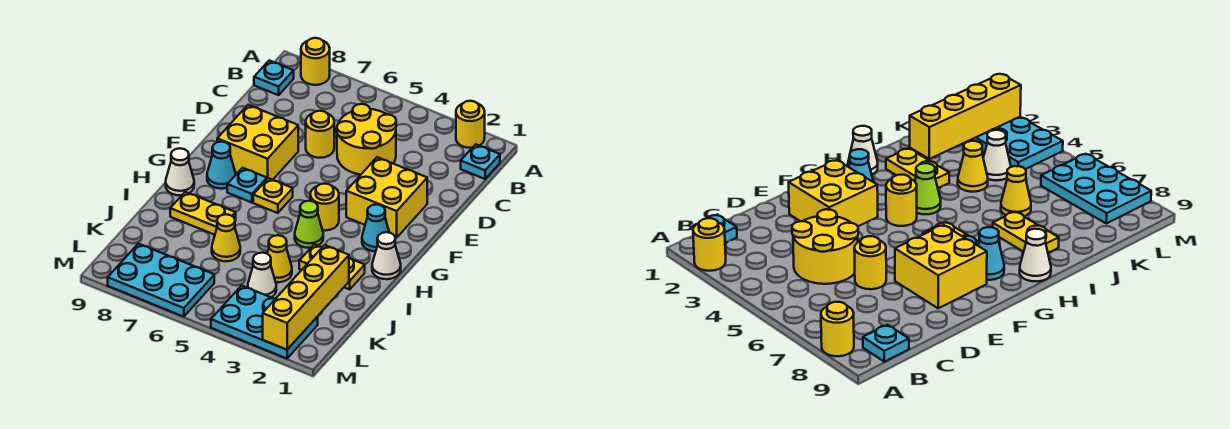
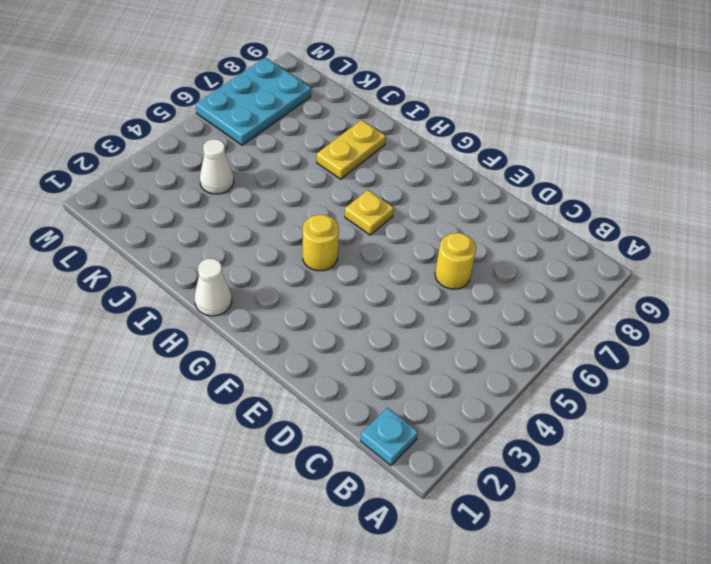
none -> yellow round brick A2 level 1
none -> yellow round brick A8 level 1
none -> cyan plate B9 level 1

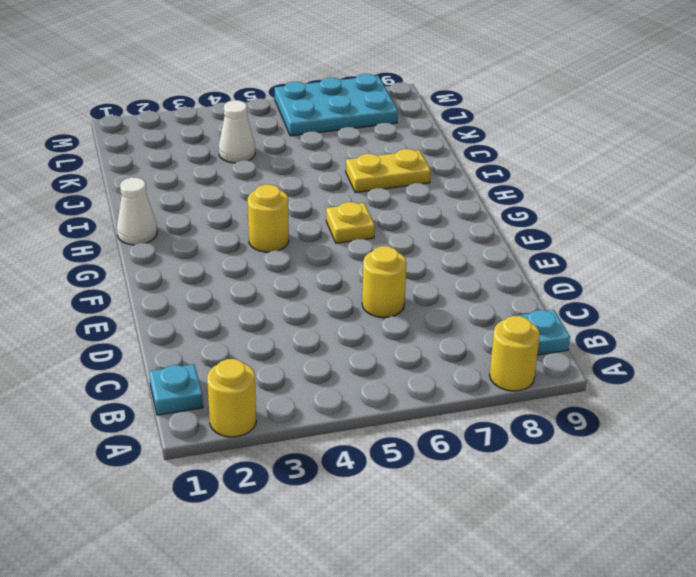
none -> yellow round brick C4:D5 level 1
none -> yellow brick E2:F3 level 1
none -> yellow brick E7:F8 level 1

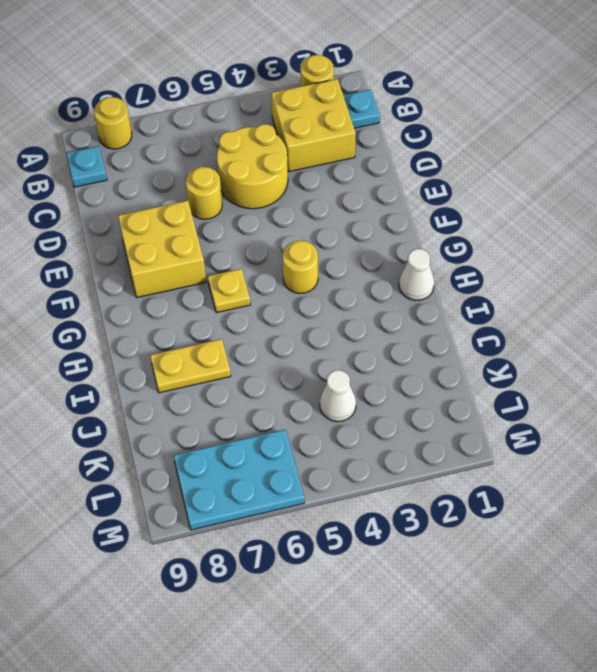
yellow brick B2:C3 level 1 -> yellow brick E2:F3 level 1
none -> cyan cone G2 level 1
none -> cyan plate G7 level 1
none -> cyan cone G8 level 1

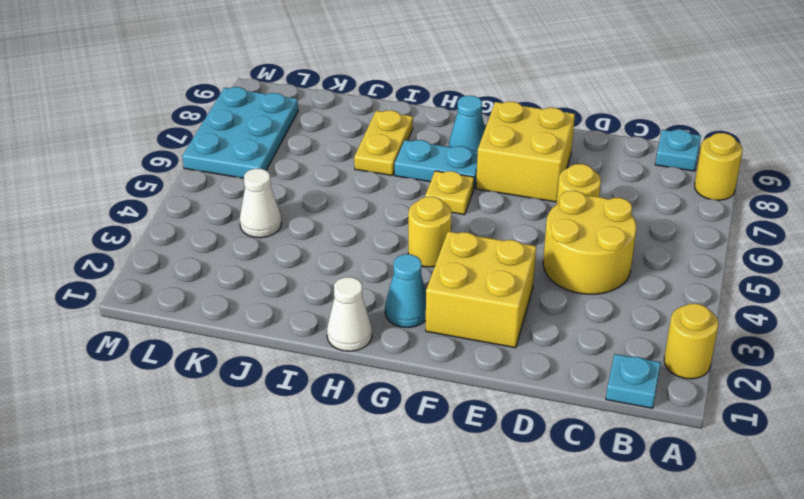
cyan plate G7:H7 level 1 -> cyan plate G7 level 1
none -> lime cone H4 level 1
none -> white cone H9 level 1
none -> yellow plate I2:I3 level 1

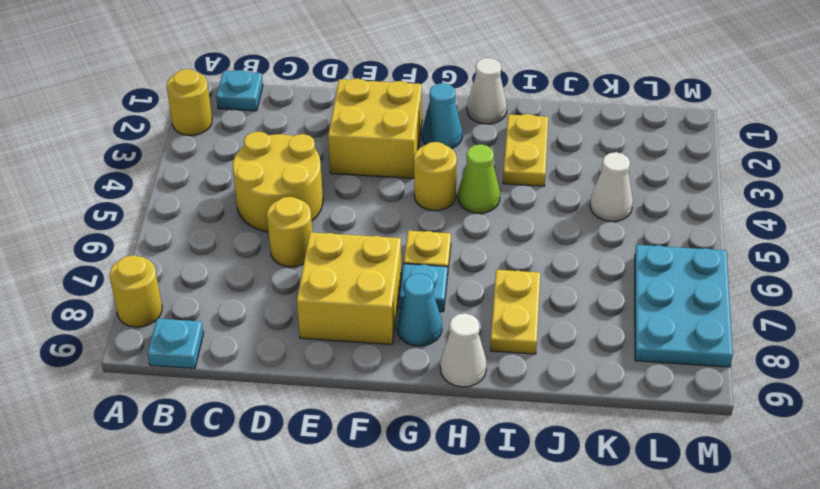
none -> yellow cone J4 level 1
none -> yellow cone J6 level 1
none -> cyan plate L2:M4 level 1

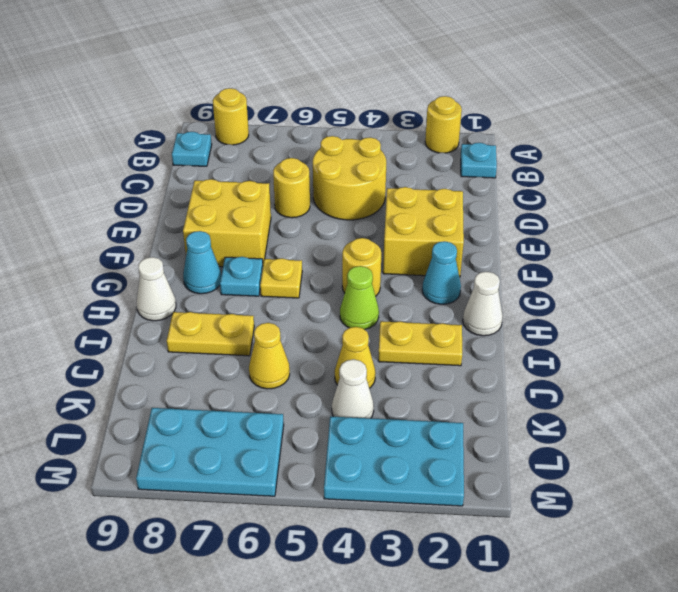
none -> yellow brick J2:M2 level 2

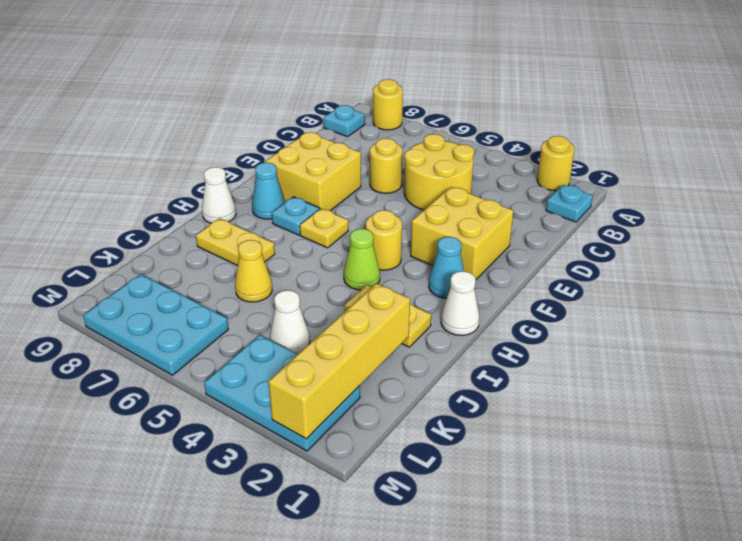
none -> yellow cone J4 level 1

